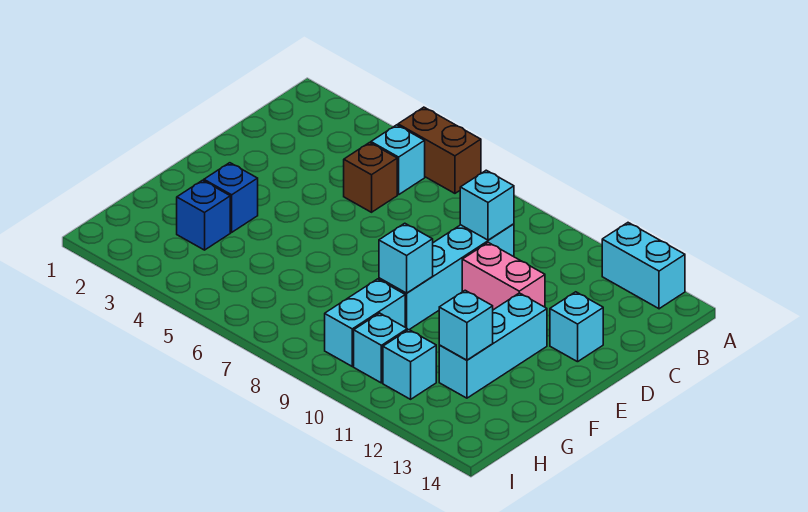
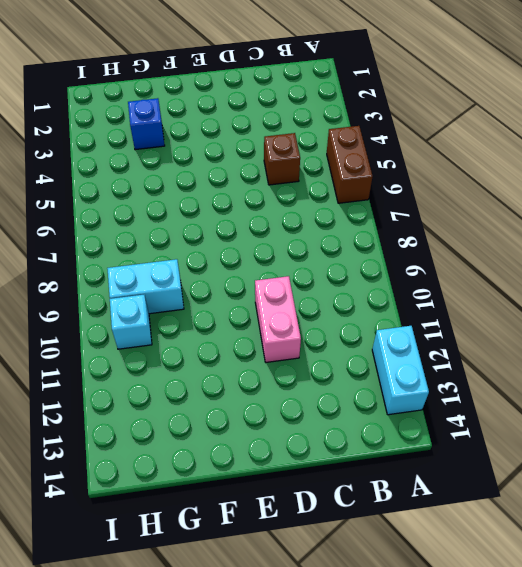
none -> cyan brick B5 level 1
none -> cyan brick C9:F9 level 1
none -> cyan brick D13 level 1

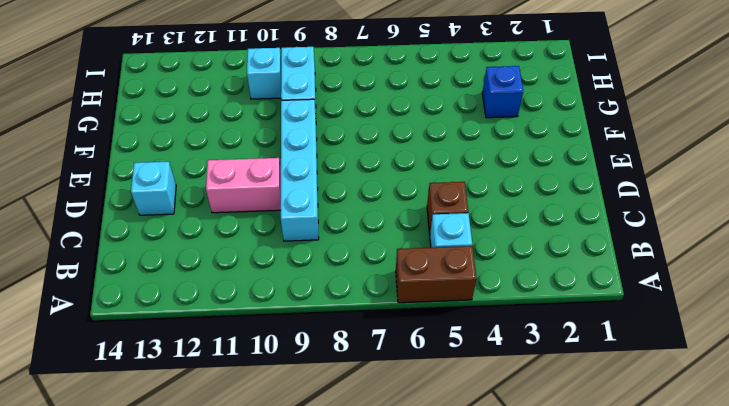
none -> cyan brick A12:A13 level 1
none -> cyan brick E12:G12 level 1
none -> blue brick F3 level 1

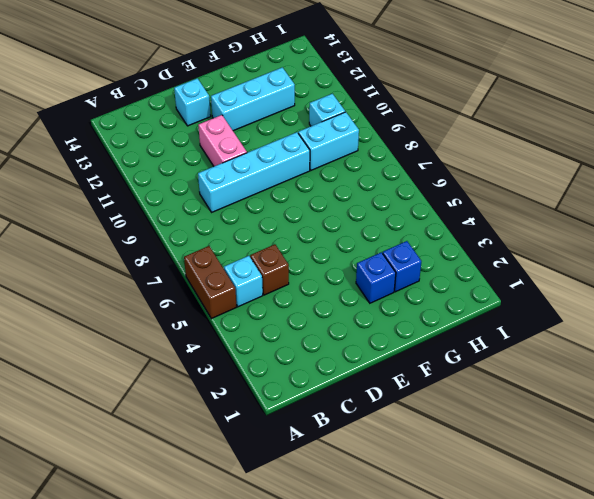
none -> cyan brick A12:A13 level 1
none -> cyan brick H11 level 1
none -> cyan brick C9 level 2

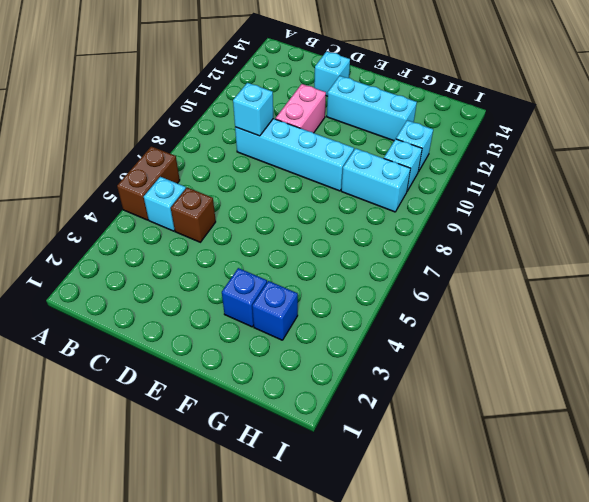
none -> cyan brick A12:A13 level 1
none -> cyan brick F9 level 2
none -> cyan brick G12 level 2

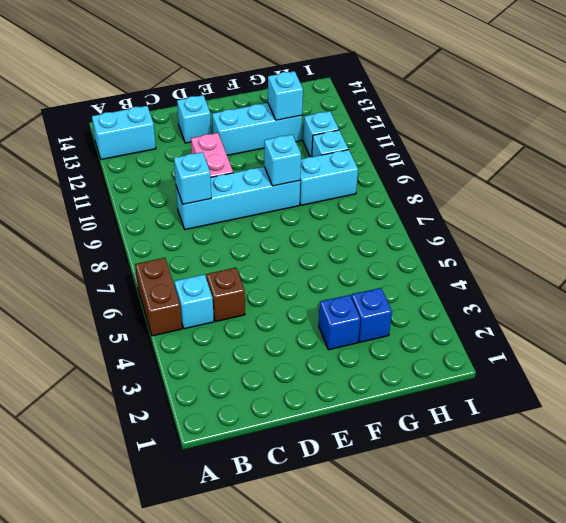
cyan brick A13:B13 level 1 -> cyan brick A12:A13 level 1

